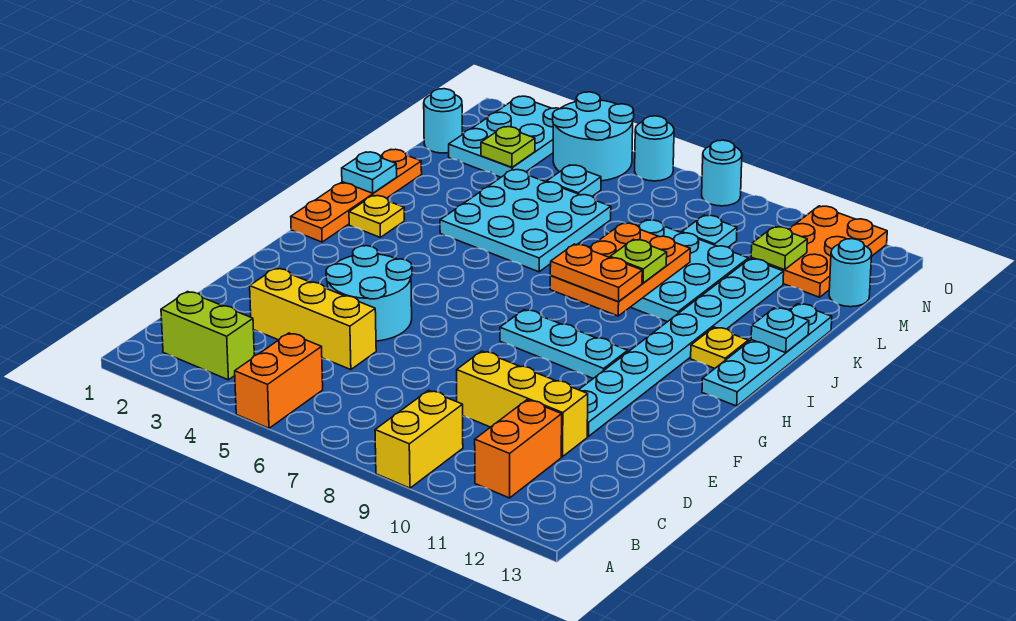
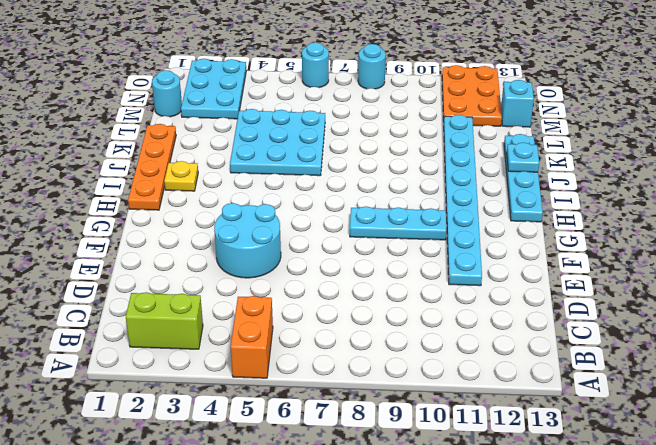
cyan brick M13 level 1 -> cyan round brick M13 level 1
none -> yellow brick A9:B9 level 1
none -> orange brick B11:C11 level 1
none -> yellow brick D3:D5 level 1
none -> yellow brick D9:D11 level 1

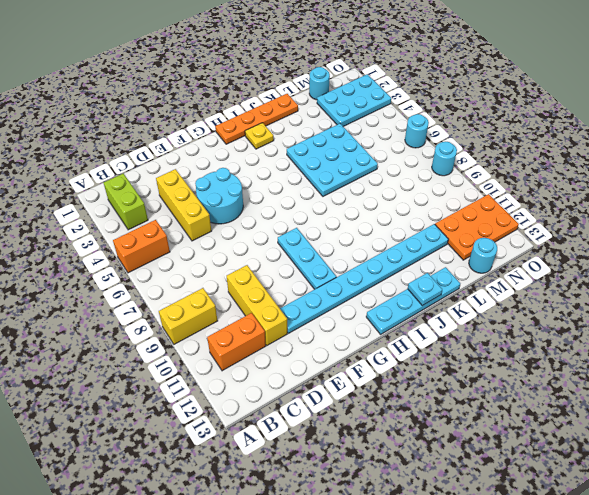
none -> yellow plate I12 level 1
none -> cyan plate J8:L10 level 1
none -> cyan plate M5 level 1
none -> cyan plate M9 level 1

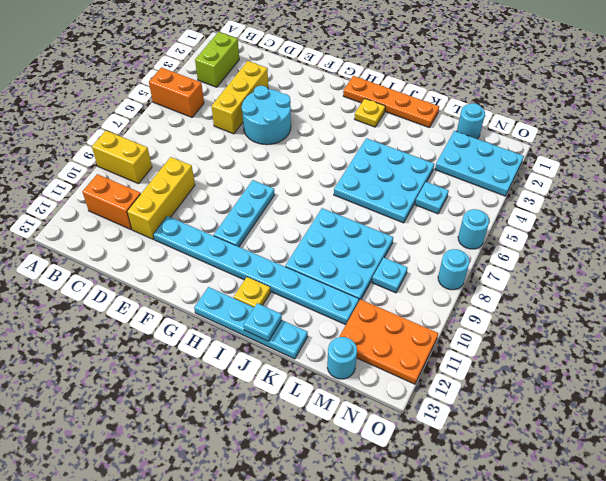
none -> cyan round brick N4:O5 level 1
none -> orange plate I8:K9 level 2
none -> cyan plate J1 level 2
none -> lime plate M3 level 2

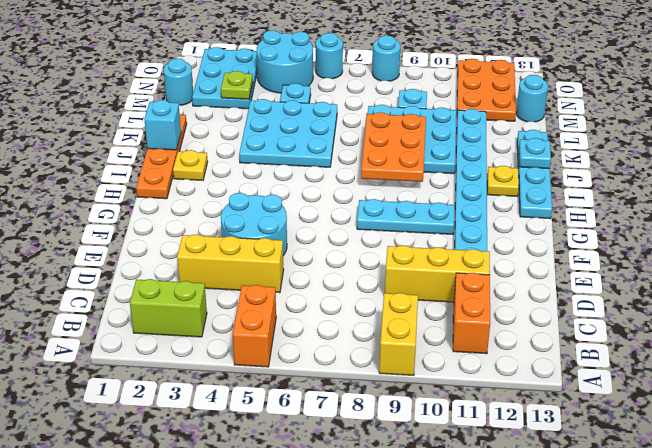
cyan brick J1 level 2 -> cyan plate J1 level 2
none -> lime plate M11 level 2
none -> orange plate I8:I9 level 3
none -> lime plate J9 level 3

